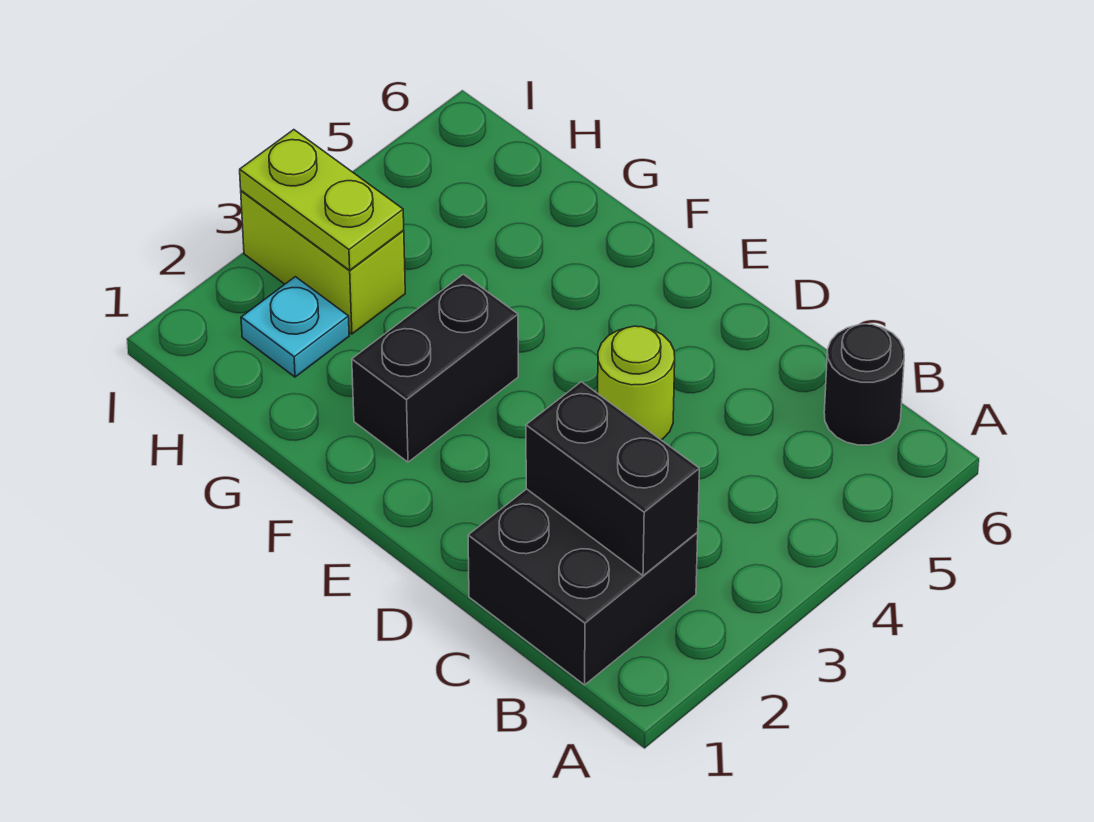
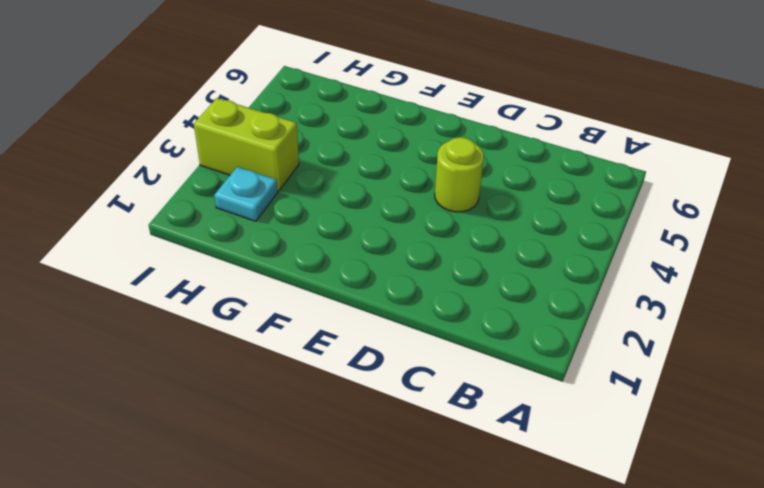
none -> black brick B1:C2 level 1
none -> black round brick B6 level 1

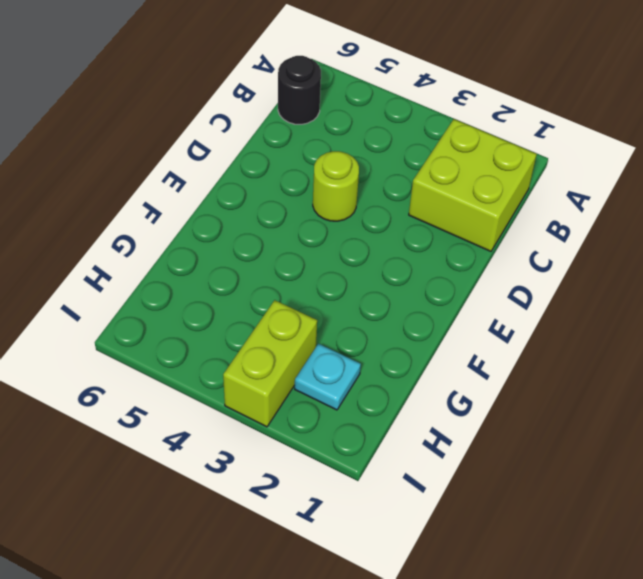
lime brick B1:C2 level 1 -> black brick B1:C2 level 1
none -> black brick F2:F3 level 1
none -> black brick B2:C2 level 2

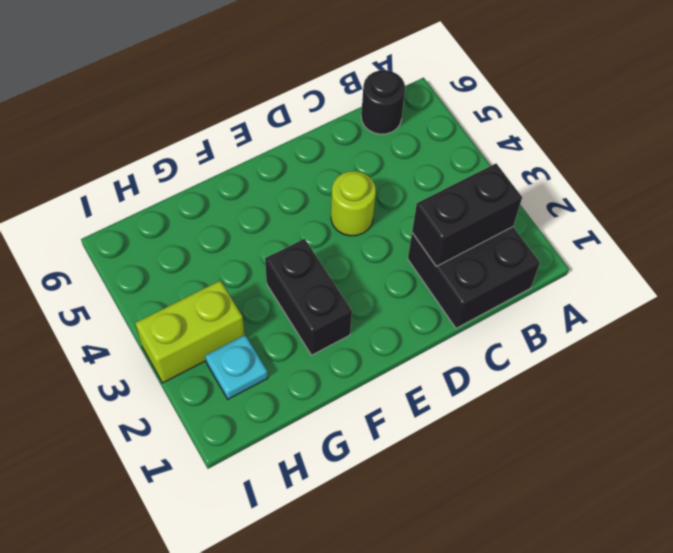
none -> lime plate H3:I3 level 2

